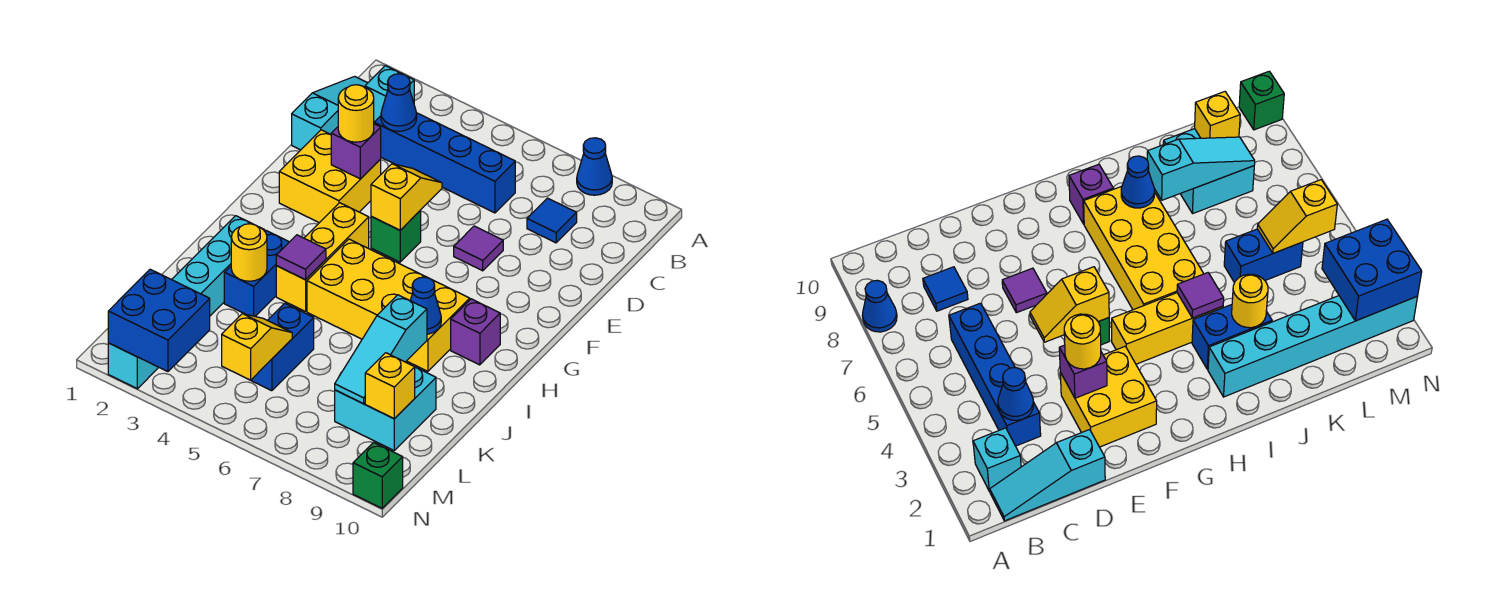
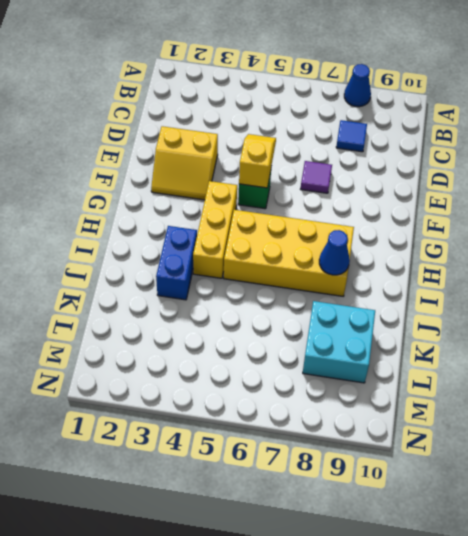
yellow slope E2:F3 level 1 top E -> yellow brick E2:F3 level 1
none -> cyan slope B1:D1 level 1 top D
none -> cyan brick B2 level 1
none -> blue brick C3:C6 level 1

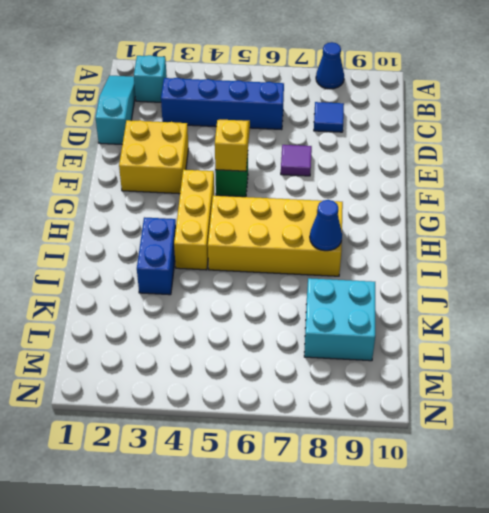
none -> purple brick H9 level 1
none -> cyan brick I2:N2 level 1
none -> blue brick K5:L5 level 1

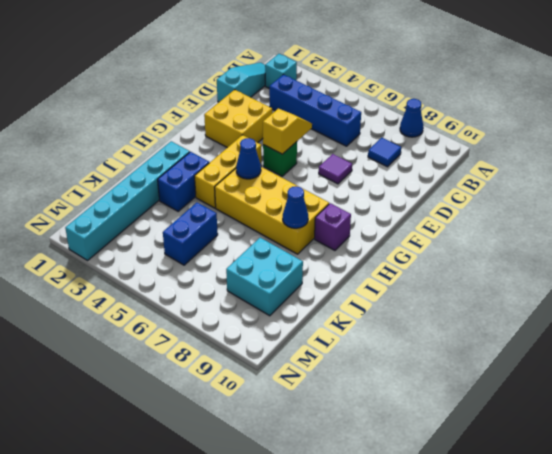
blue cone H5 level 2 -> blue cone C3 level 2
none -> green brick N10 level 1
none -> purple brick E3 level 2
none -> purple tile I4 level 2

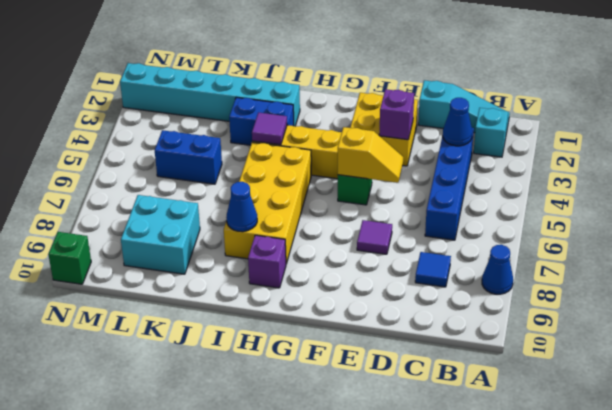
none -> yellow round brick J3 level 2
none -> cyan slope J8:L8 level 2 top J
none -> yellow slope L5:M5 level 2 top M

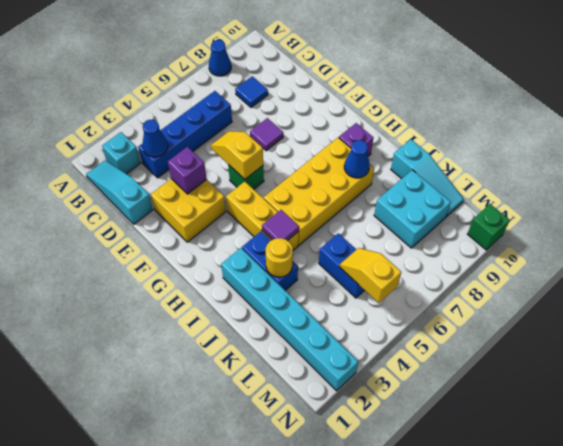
cyan slope J10:L10 level 1 top J -> cyan slope J8:L8 level 2 top J
none -> yellow brick L9 level 2
none -> blue brick M2:N3 level 2
none -> yellow round brick E3 level 3

